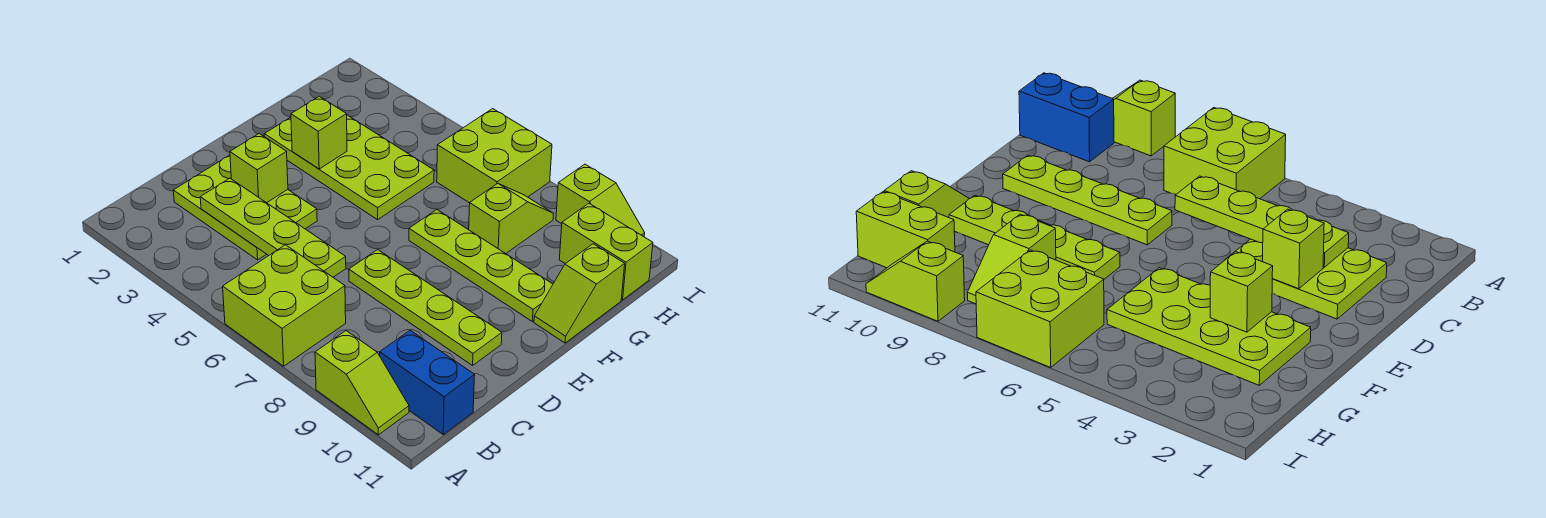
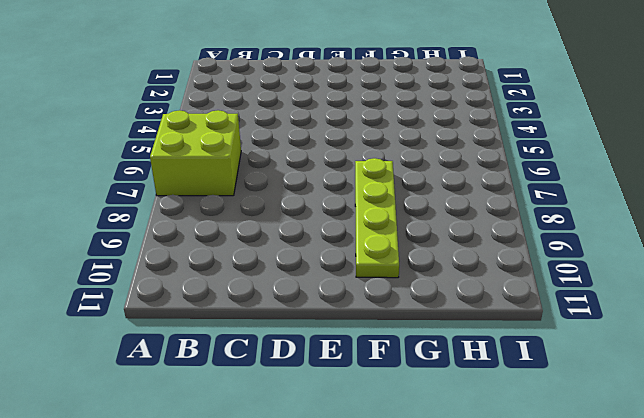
none -> lime slope A9:A10 level 1 top 9
none -> blue brick B10:B11 level 1
none -> lime plate C2:D4 level 1

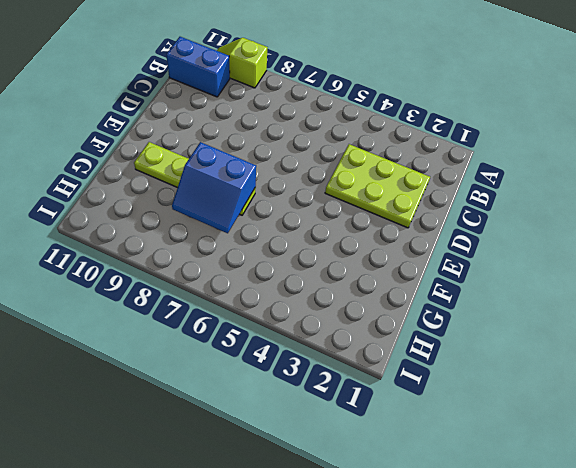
blue slope F7:G8 level 2 top F -> none
none -> lime brick A6:B7 level 1
none -> lime plate D7:D10 level 1
none -> lime plate F2:G5 level 1

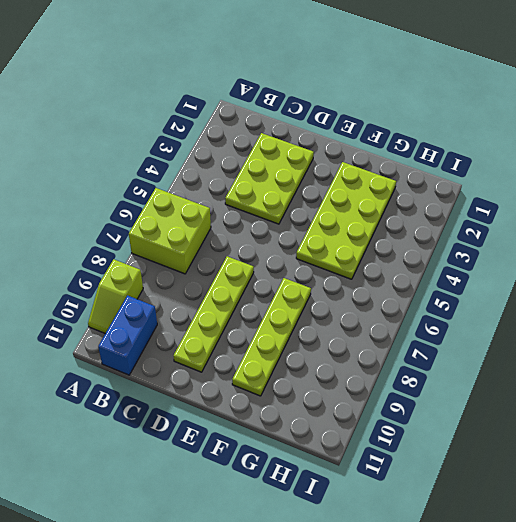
none -> lime slope F11:G11 level 1 top G
none -> lime slope G8:H8 level 1 top G
none -> lime brick H6:I7 level 1

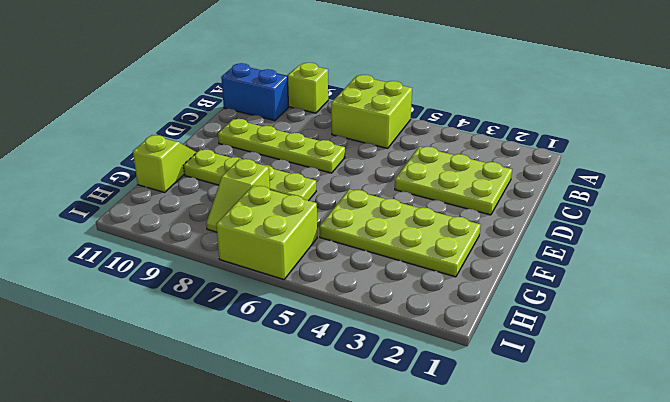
none -> lime brick H10:H11 level 1
none -> lime slope I9:I10 level 1 top 9
none -> lime plate C3:C6 level 2

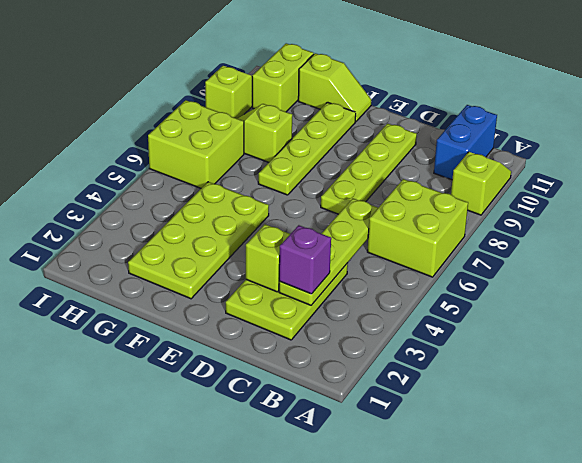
purple brick C3 level 3 -> none
none -> lime brick F3 level 2

